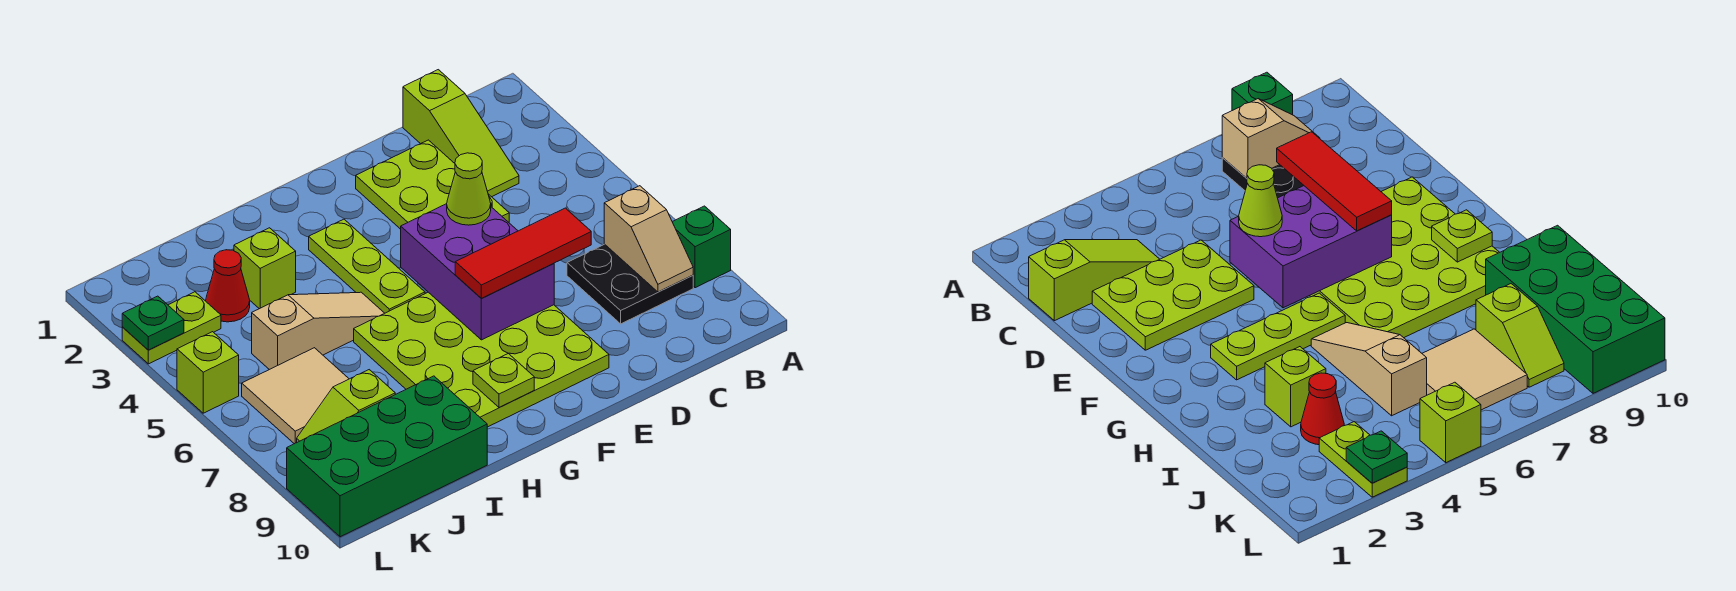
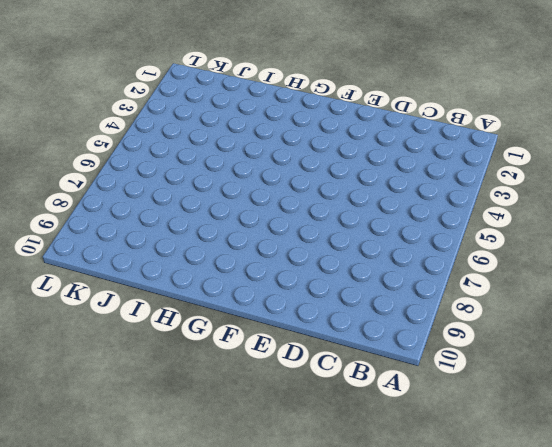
none -> green brick A8 level 1
none -> black plate B7:C8 level 1
none -> lime slope C1:C3 level 1 top 1

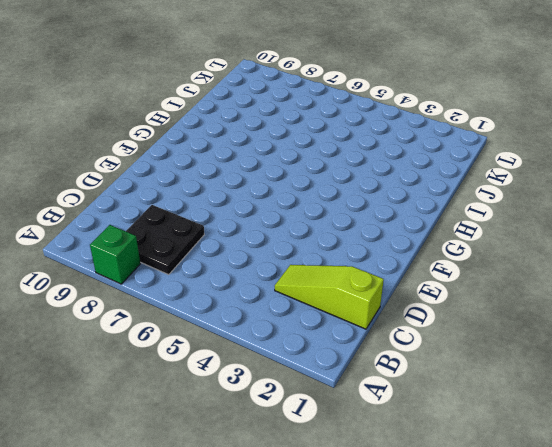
none -> lime plate D2:E4 level 1
none -> lime plate E6:H9 level 1
none -> lime plate G3:G5 level 1

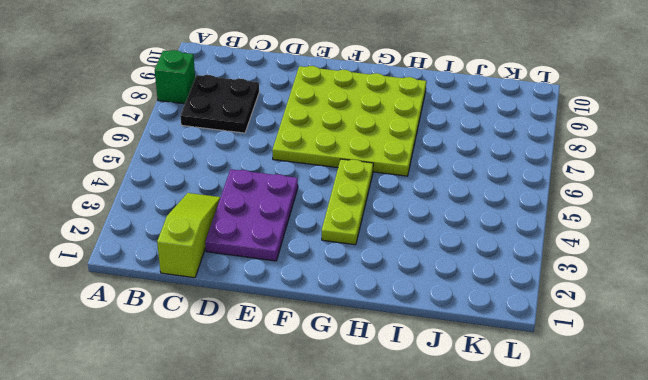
purple plate D2:E4 level 1 -> lime plate D2:E4 level 1
none -> tan slope H5:J5 level 1 top J
none -> lime brick I3 level 1
none -> green brick I9:L10 level 1

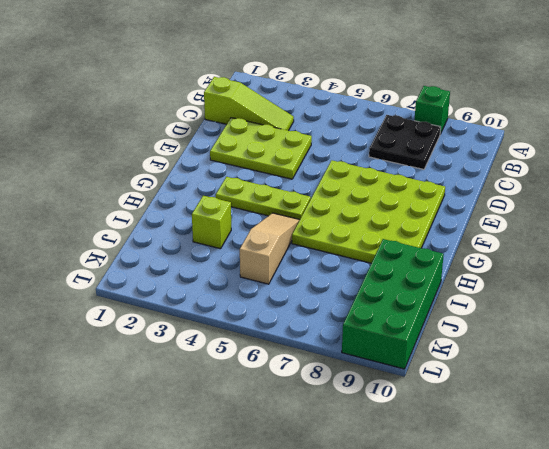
none -> red cone J3 level 1
none -> tan tile J6:K7 level 1
none -> lime slope J8:K8 level 1 top J

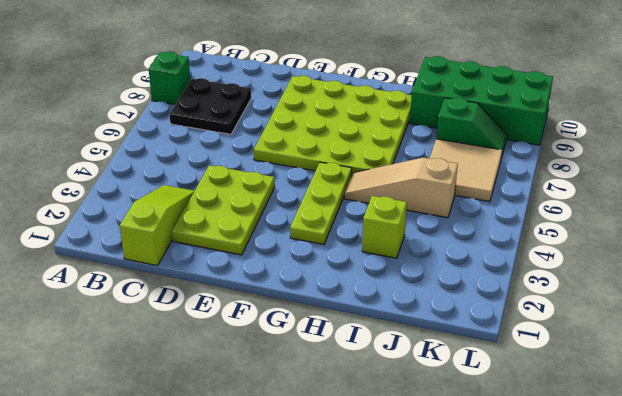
green slope J8:K8 level 1 top J -> lime slope J8:K8 level 1 top J
none -> red cone J3 level 1
none -> lime plate K3:L3 level 1
none -> lime brick L5 level 1

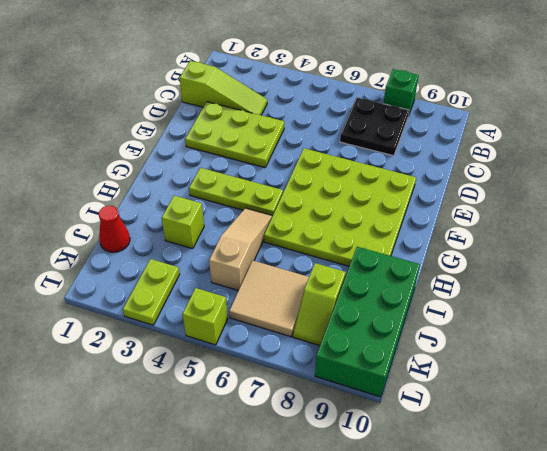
red cone J1 level 1 -> red cone J3 level 1
none -> tan slope B7:B8 level 2 top 7
none -> purple brick E5:F7 level 2
none -> lime plate G9 level 2

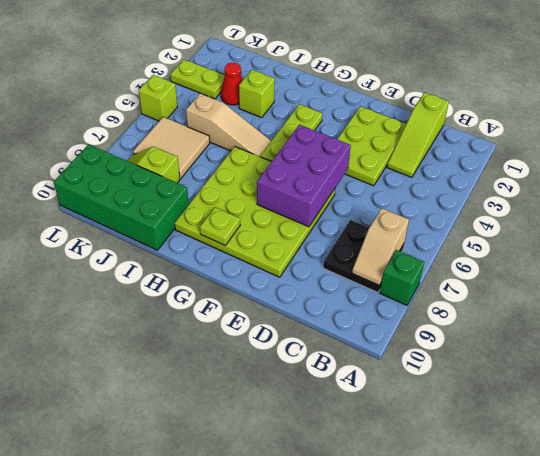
none -> green plate L3 level 2
none -> red tile D7:F7 level 3
none -> lime cone E5 level 3

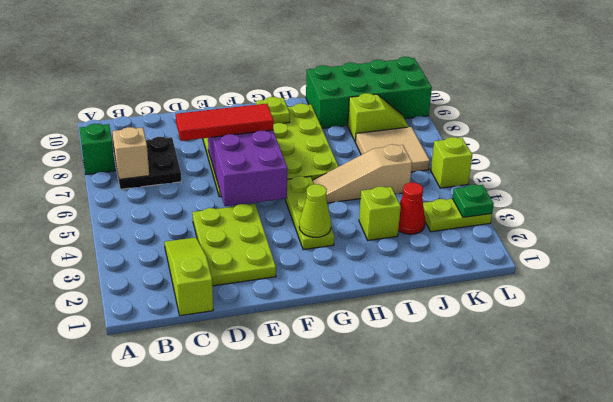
lime cone G3 level 2 -> lime cone E5 level 3

